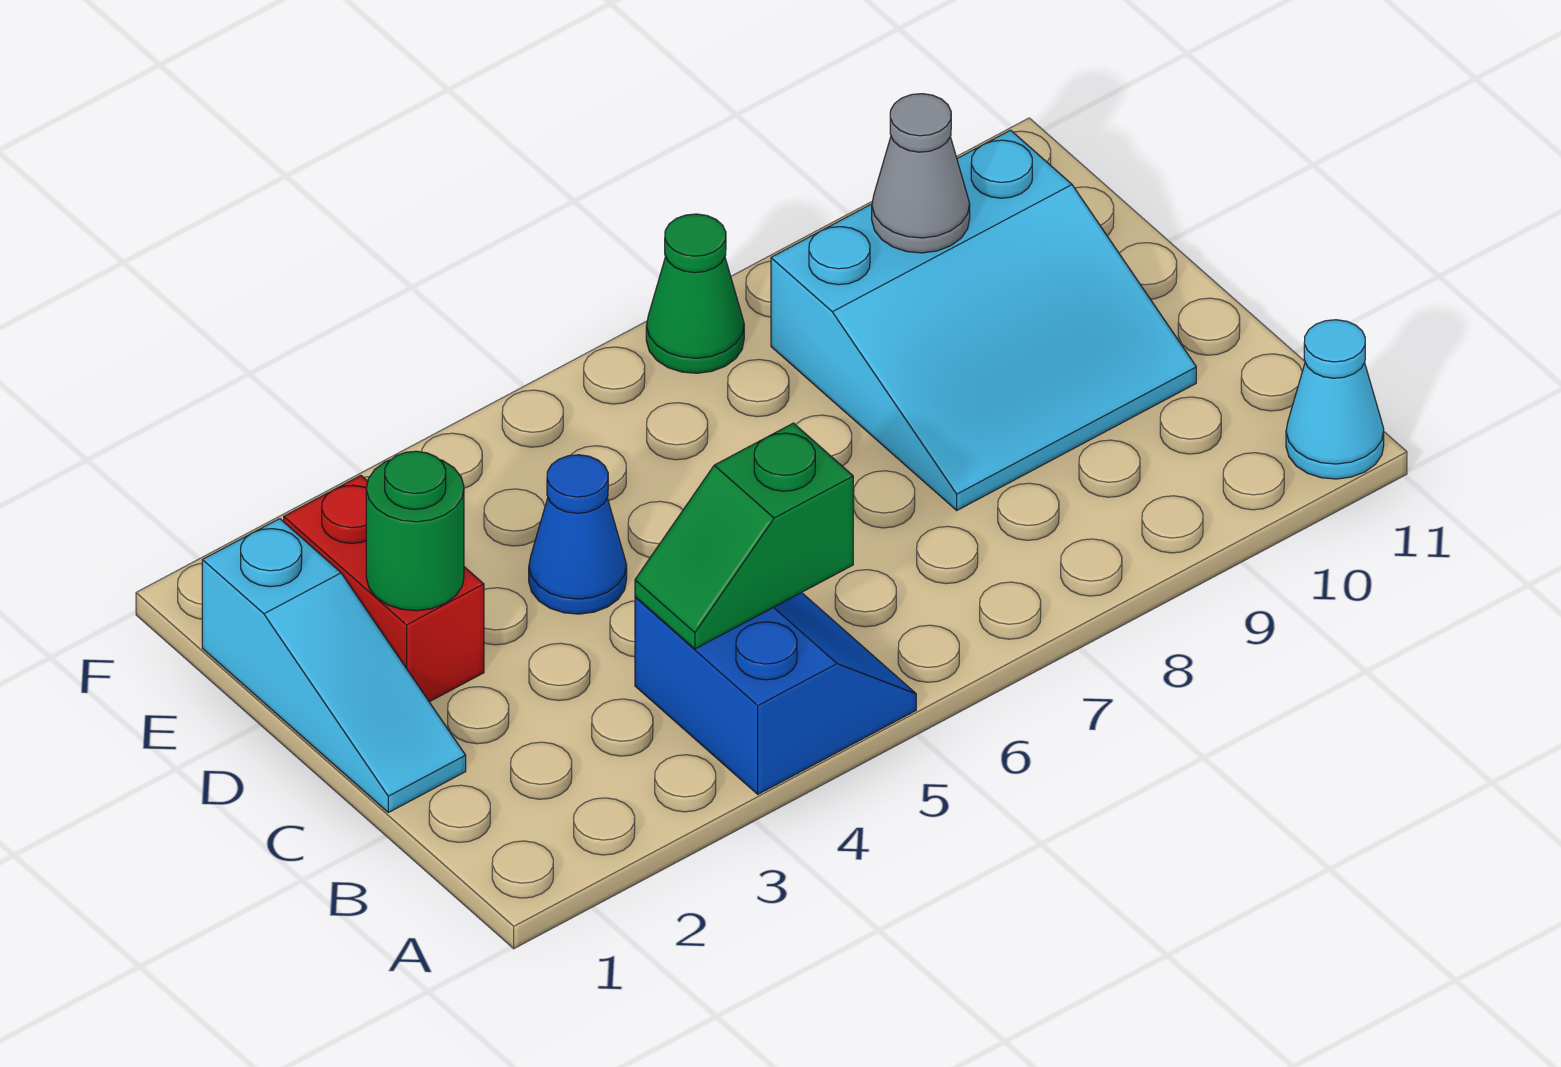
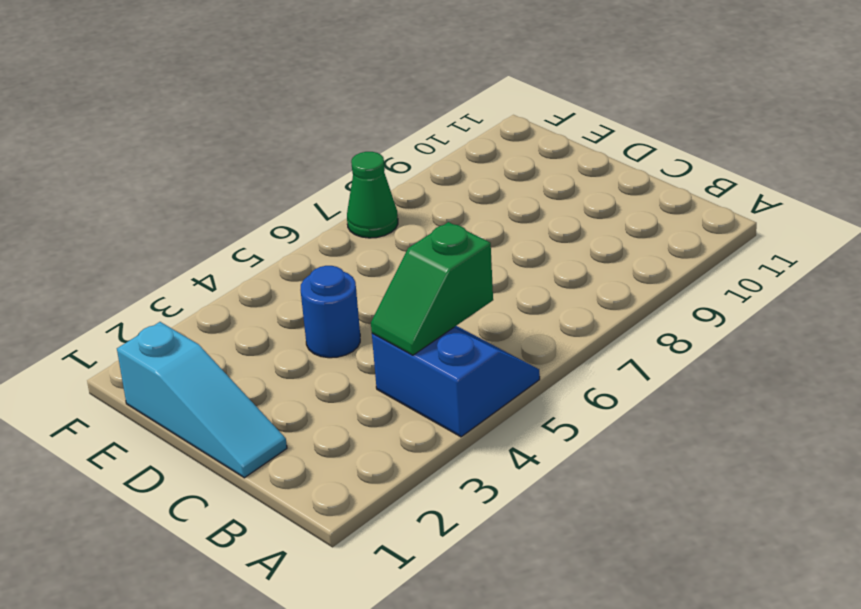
blue round brick D4 level 1 -> blue cone D4 level 1
none -> cyan cone A11 level 1
none -> cyan slope C8:E10 level 1 top E

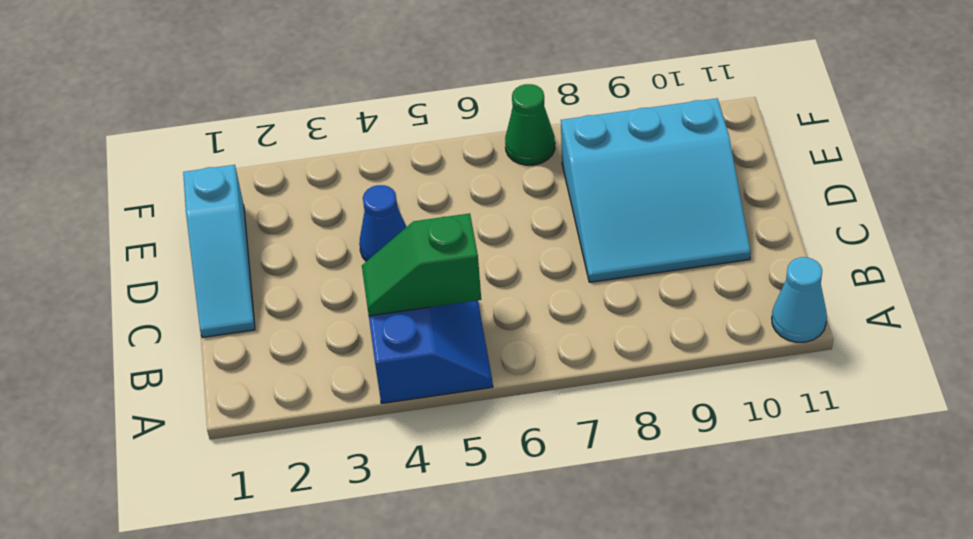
none -> red brick D2:E2 level 1
none -> green round brick D2 level 2

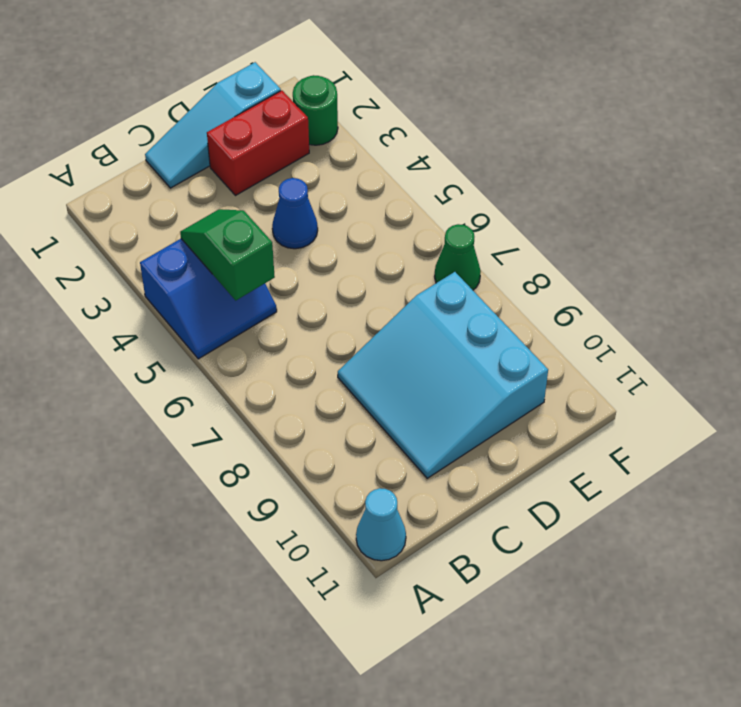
green round brick F2 level 1 -> green round brick D2 level 2
none -> grey cone E9 level 2

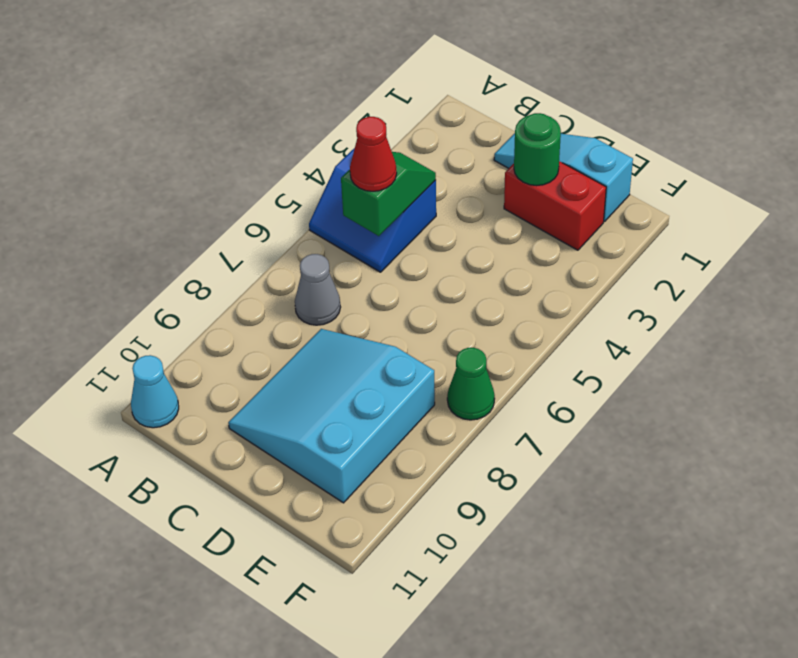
red cone B5 level 3 -> none
grey cone B7 level 1 -> grey cone E9 level 2
none -> blue cone D4 level 1

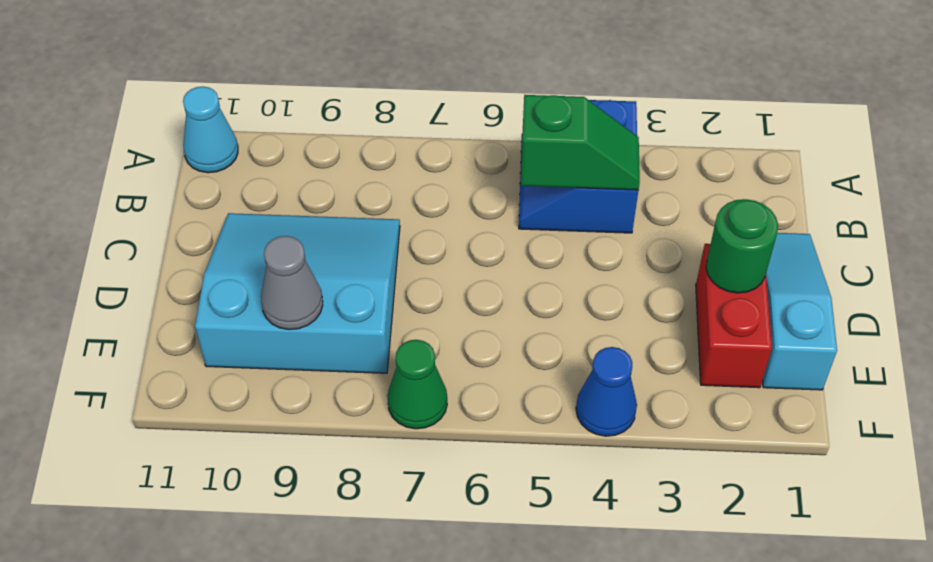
blue cone F4 level 1 -> blue cone D4 level 1

